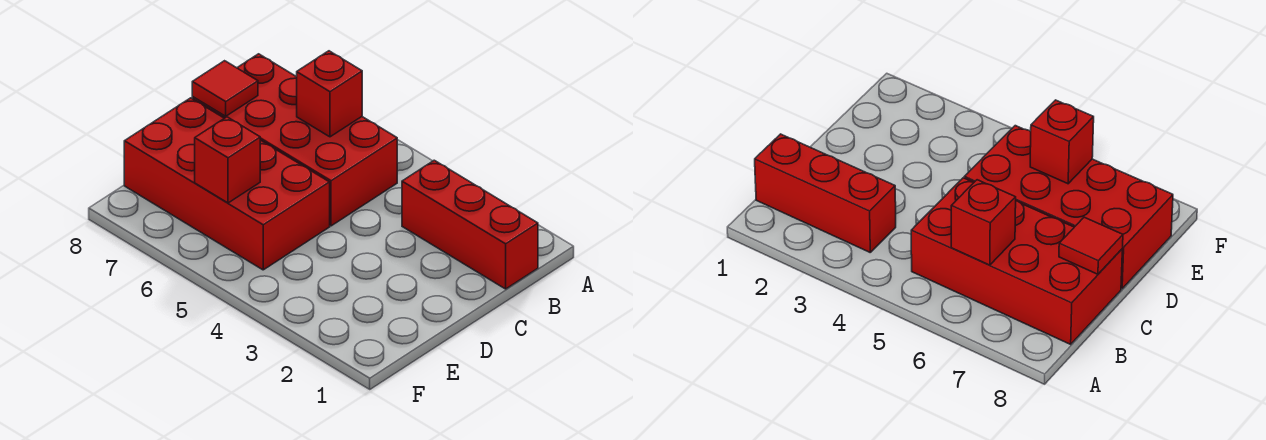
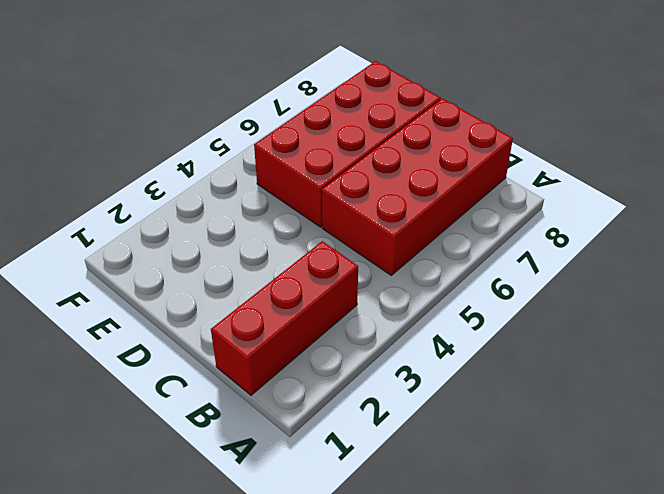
none -> red brick B6 level 2
none -> red tile C8 level 2

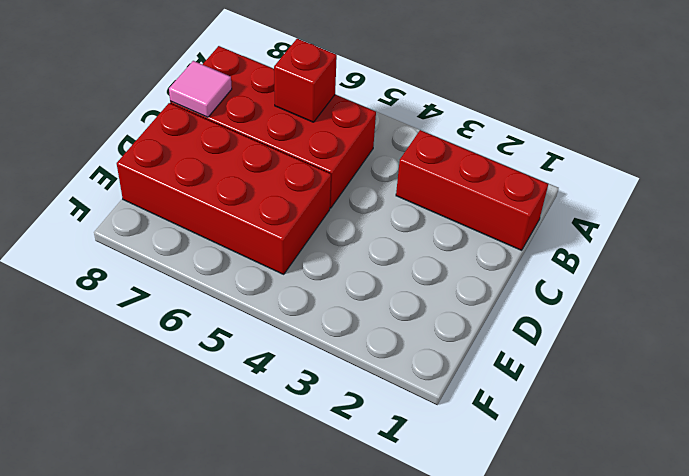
pink tile C8 level 2 -> red tile C8 level 2
none -> red brick E6 level 2

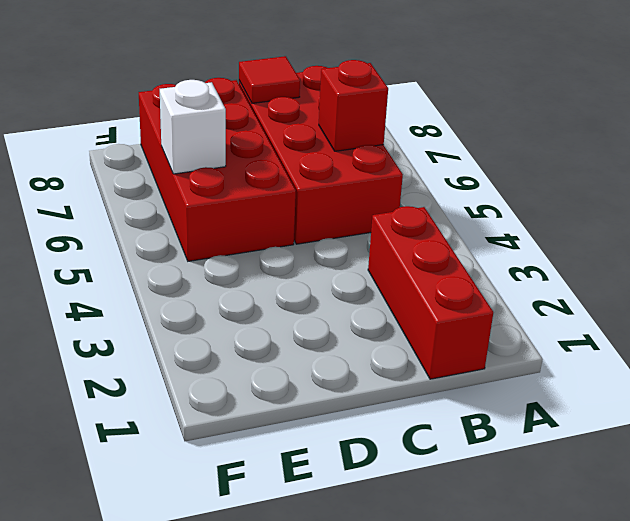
white brick E6 level 2 -> red brick E6 level 2

